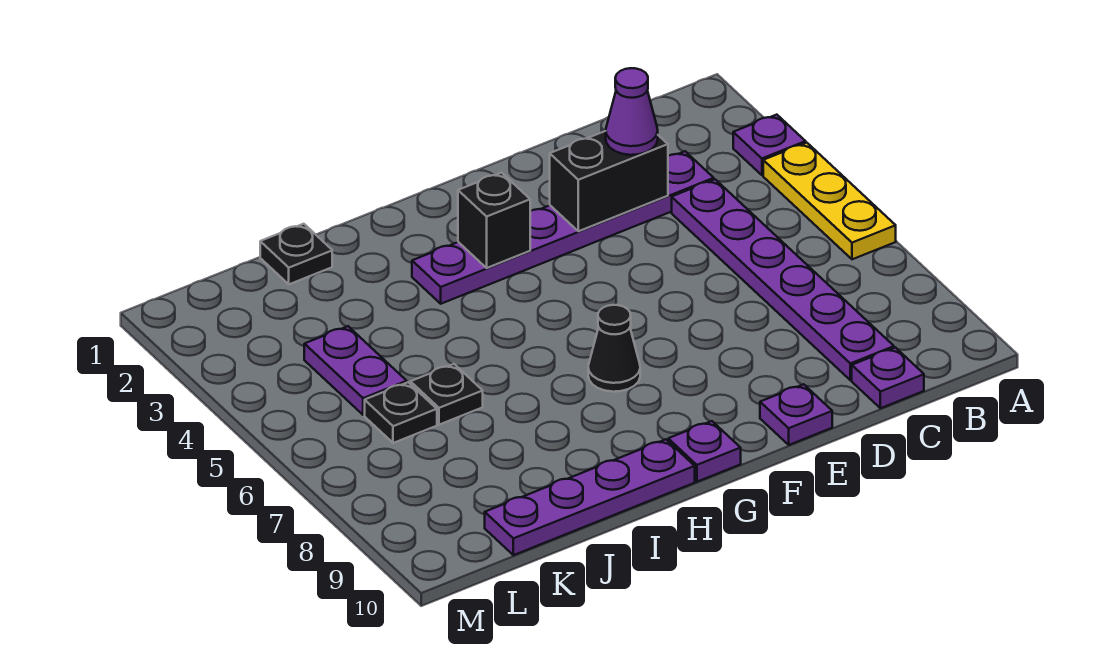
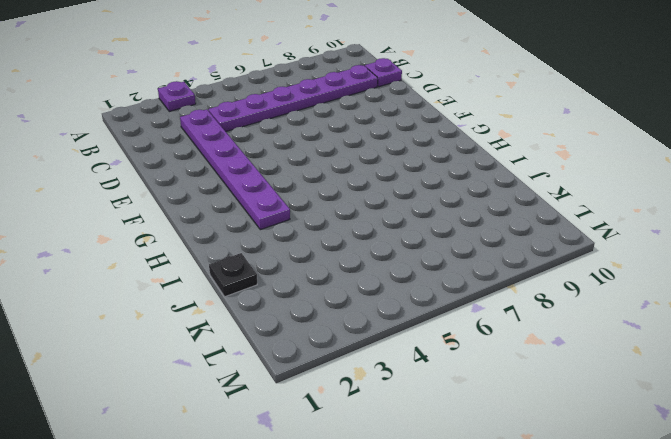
none -> yellow plate A4:A6 level 1
none -> purple plate E10 level 1
none -> black cone G7 level 1

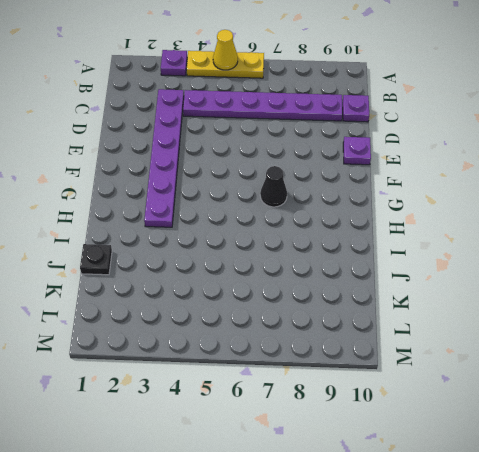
yellow cone A5 level 2 -> none
none -> purple plate G10 level 1
none -> purple plate H10:K10 level 1
none -> black plate J6 level 1

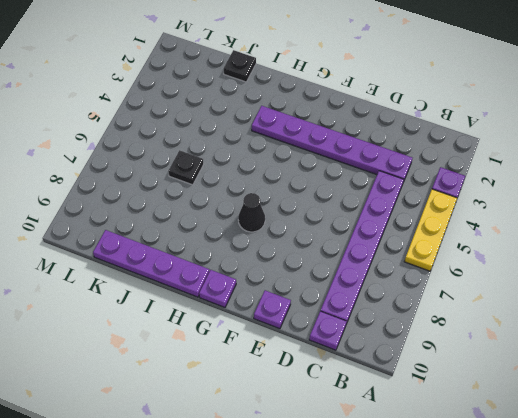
none -> purple plate K4:K5 level 1
none -> black plate K6 level 1
none -> black brick D3:E3 level 2

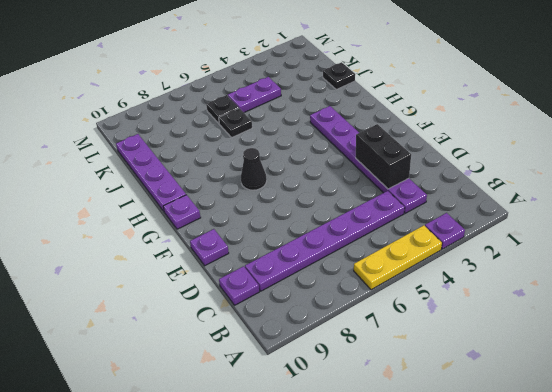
none -> black brick G3 level 2
none -> purple cone D3 level 3

